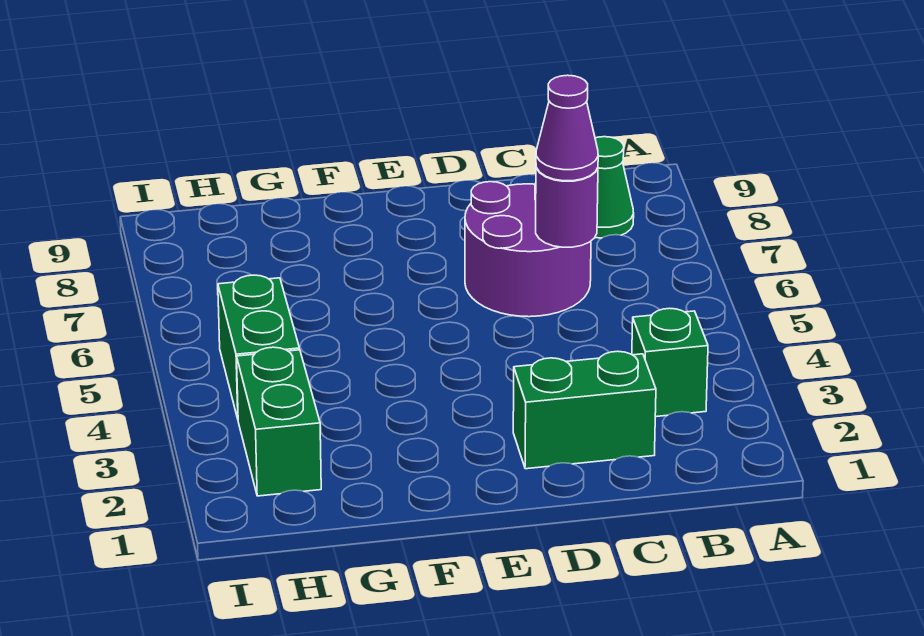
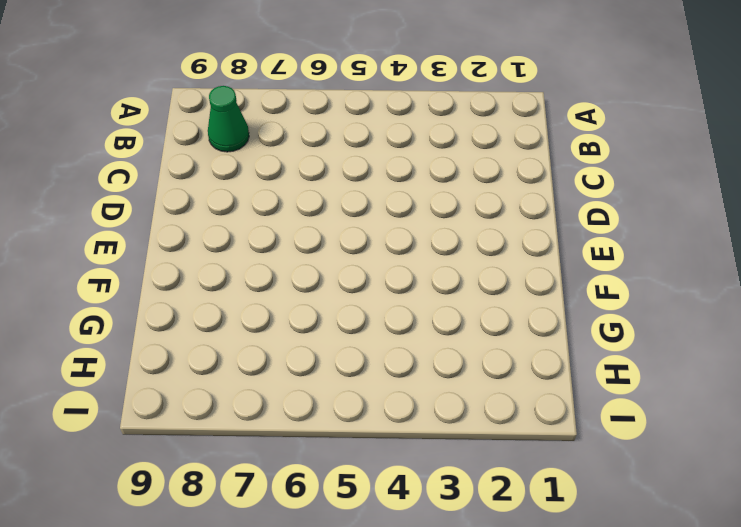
none -> green brick B3 level 1
none -> green brick C2:D2 level 1

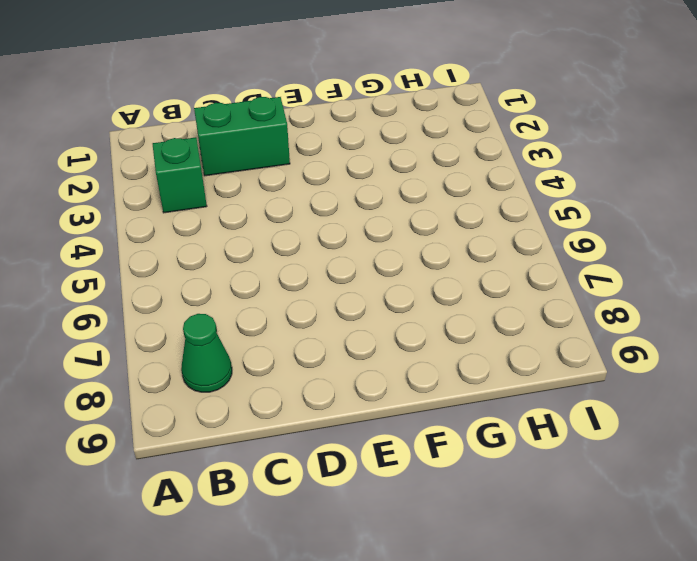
none -> purple round brick C6:D7 level 1
none -> green brick H2:H3 level 1

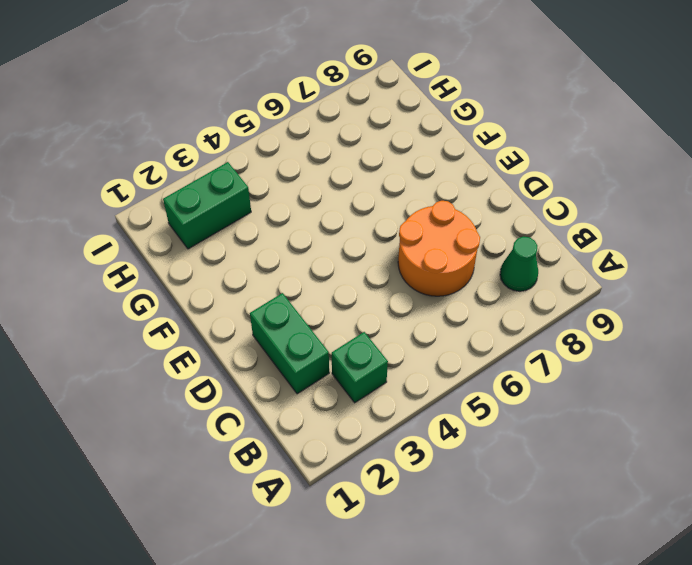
orange round brick C6:D7 level 1 -> purple round brick C6:D7 level 1
none -> green brick H4:H5 level 1
none -> purple round brick C6 level 2

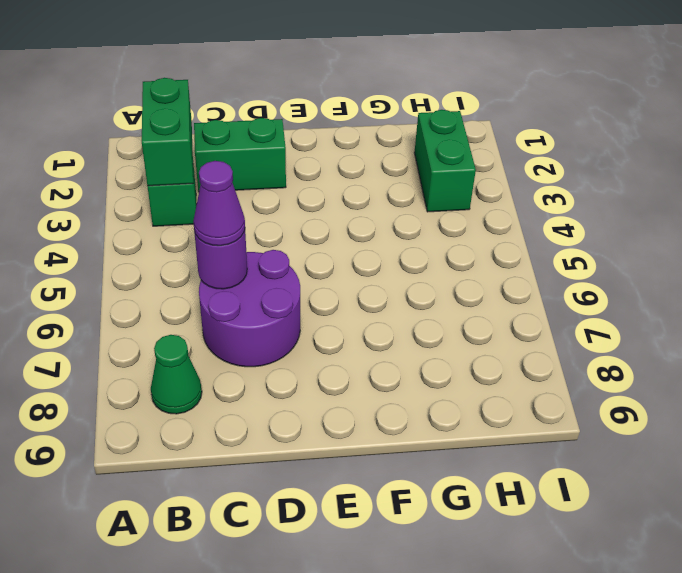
green brick B2:B3 level 2 -> green brick H4:H5 level 1

